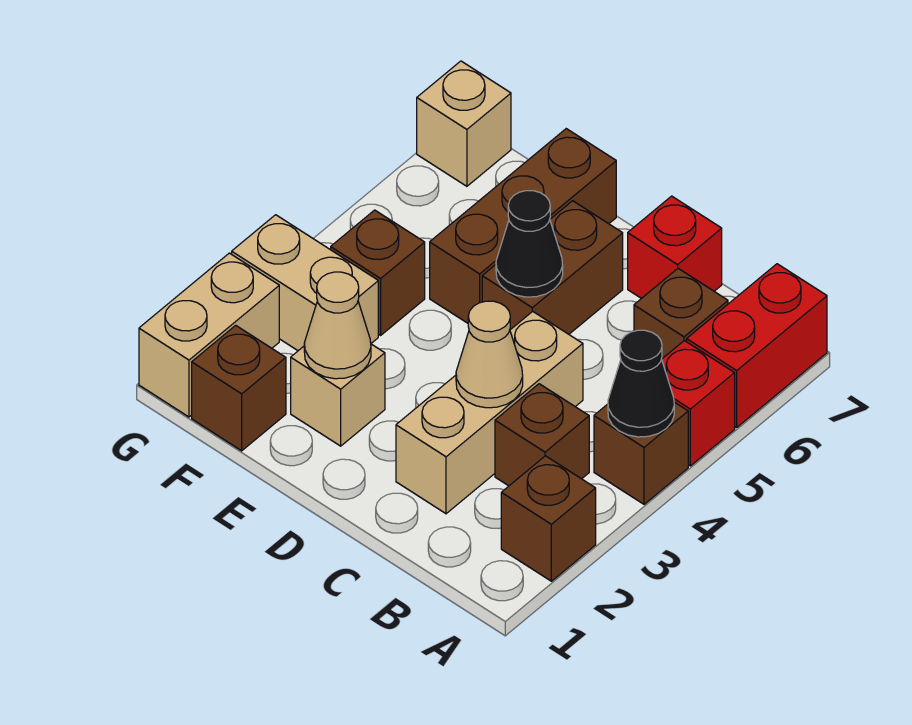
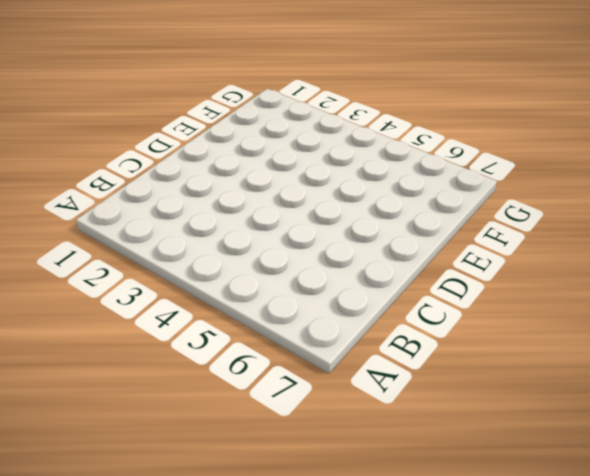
none -> brown brick A2 level 1
none -> brown brick A4 level 1
none -> red brick A5 level 1

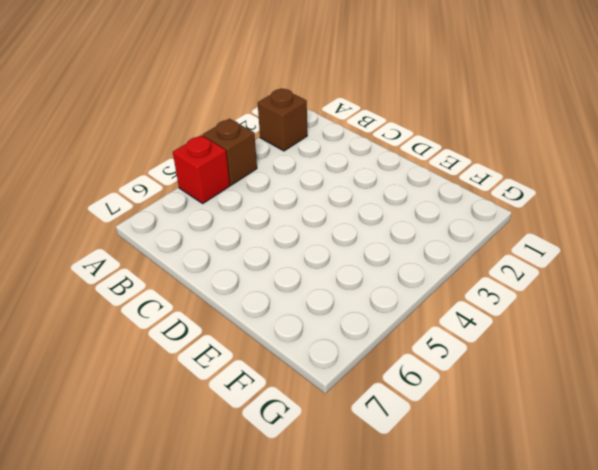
none -> red brick A6:A7 level 1
none -> brown brick B3 level 1
none -> brown brick B6 level 1

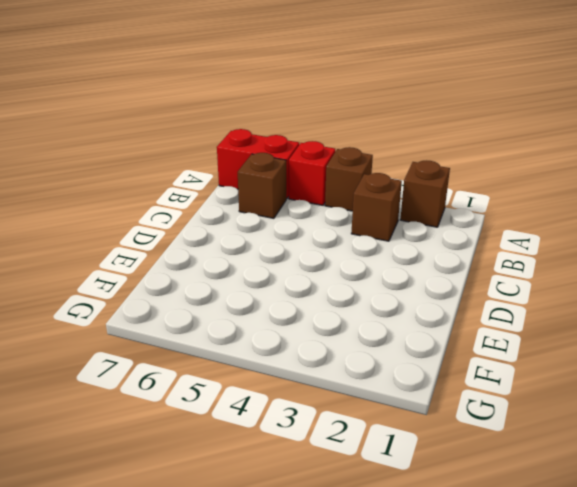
none -> tan brick C2:C4 level 1
none -> red brick C7 level 1
none -> brown brick D5:D6 level 1

